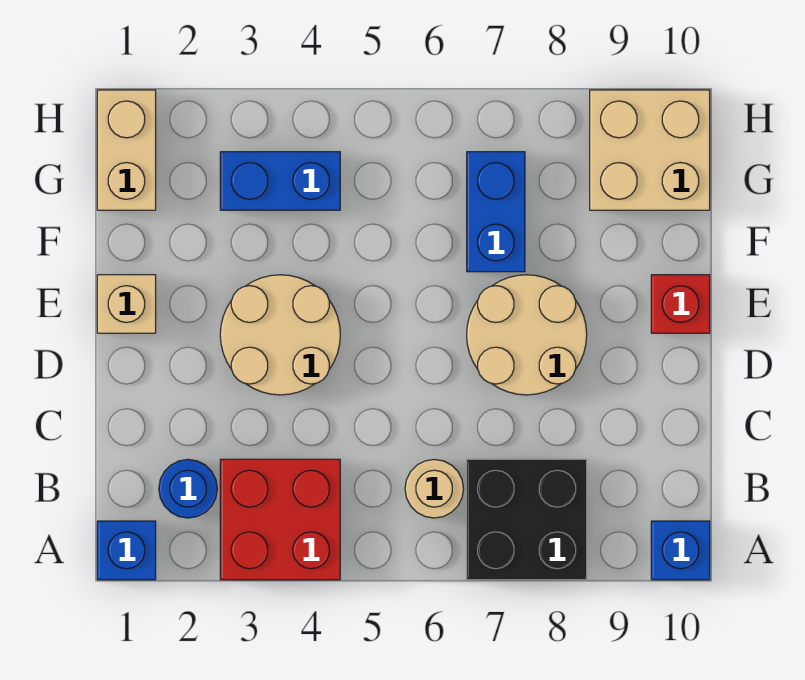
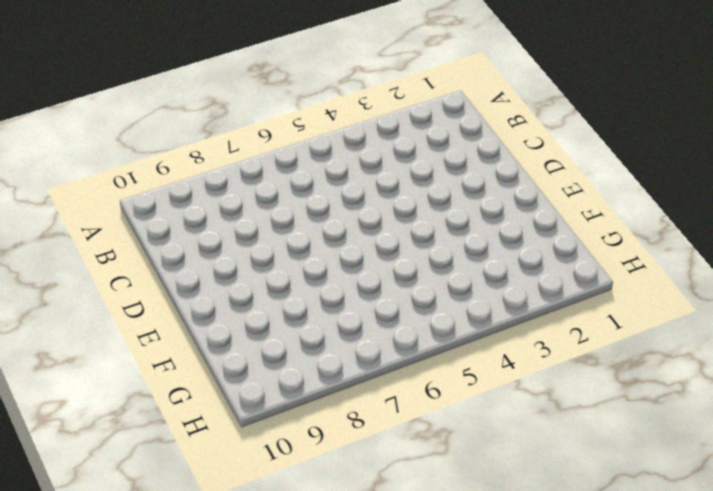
none -> blue brick A1 level 1
none -> red brick A3:B4 level 1
none -> black brick A7:B8 level 1

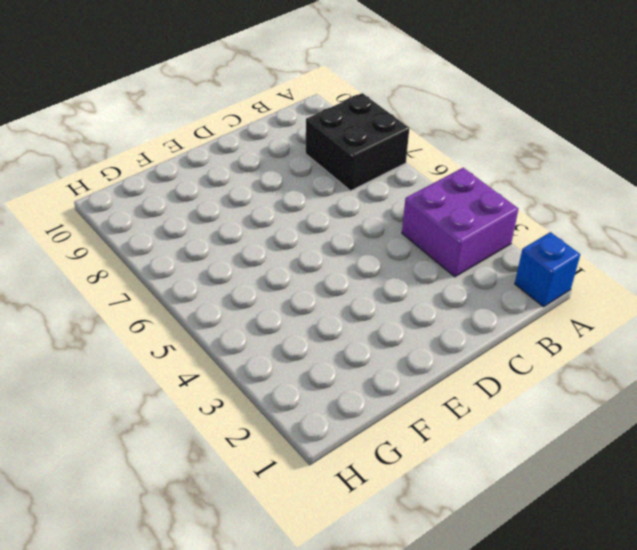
purple brick A3:B4 level 1 -> red brick A3:B4 level 1
none -> blue brick A10 level 1
none -> blue round brick B2 level 1
none -> tan round brick B6 level 1

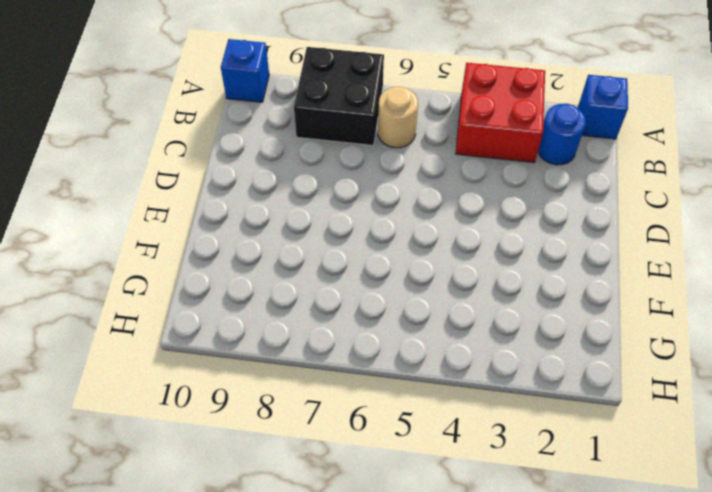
none -> tan round brick D3:E4 level 1
none -> tan round brick D7:E8 level 1
none -> tan brick E1 level 1

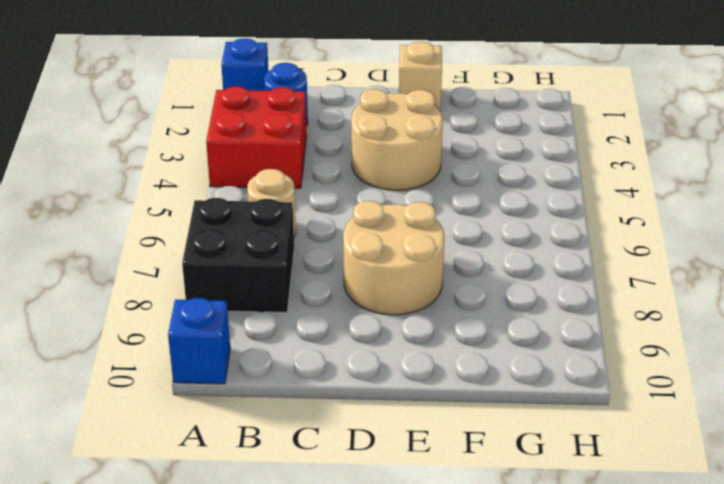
none -> red brick E10 level 1
none -> blue brick F7:G7 level 1
none -> tan brick G1:H1 level 1

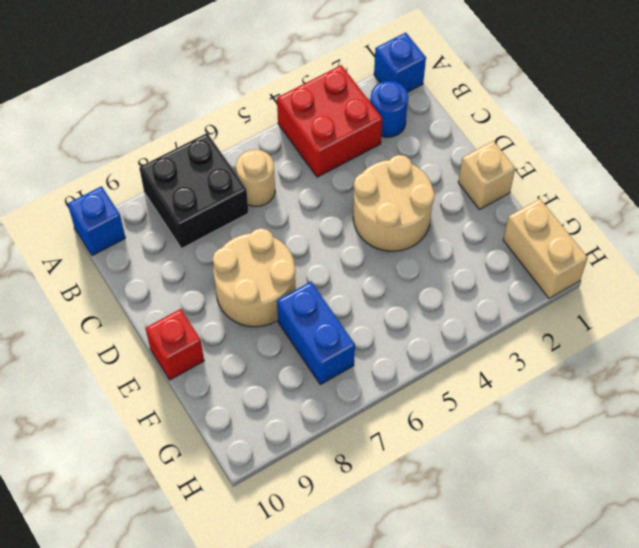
none -> blue brick G3:G4 level 1
none -> tan brick G9:H10 level 1

